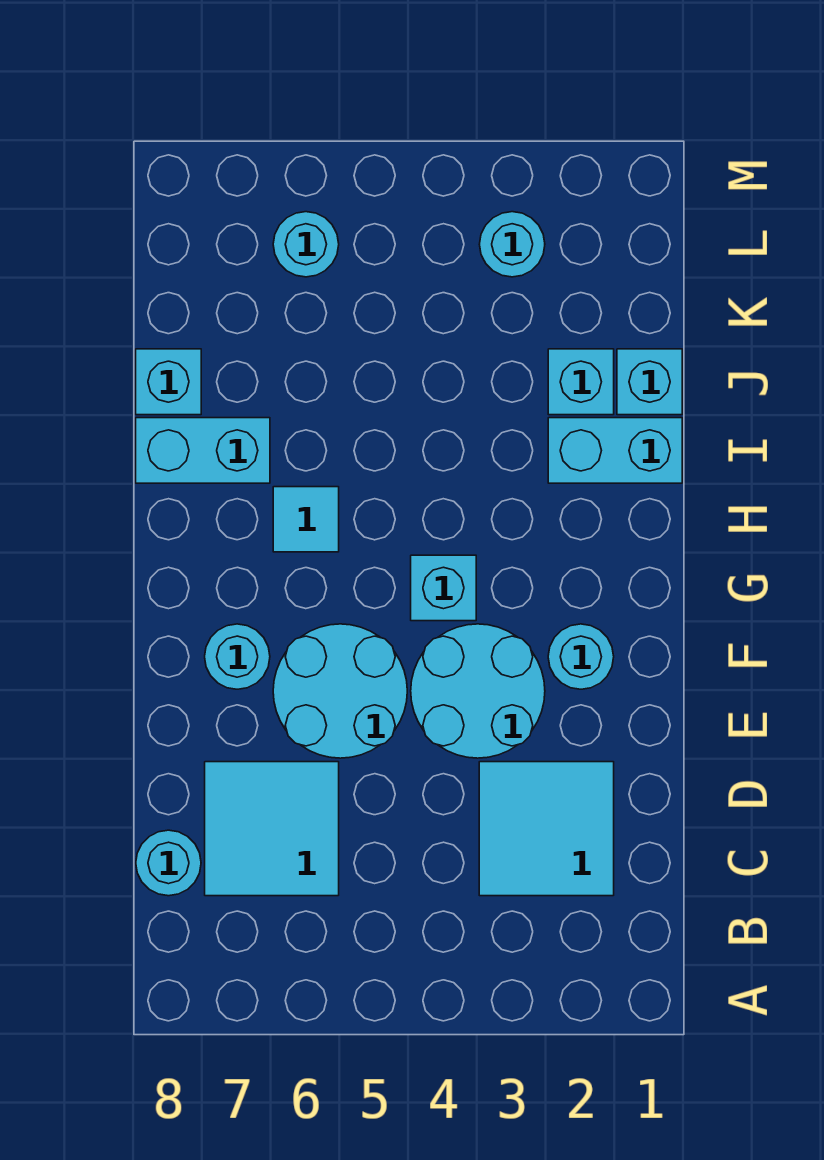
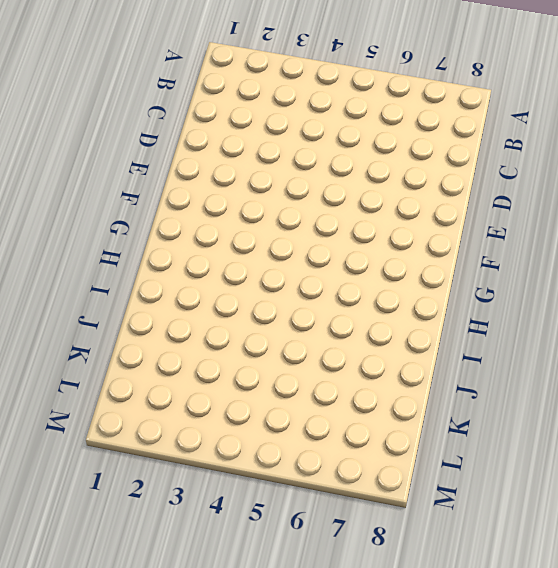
none -> cyan tile C2:D3 level 1
none -> cyan tile C6:D7 level 1
none -> cyan round brick C8 level 1

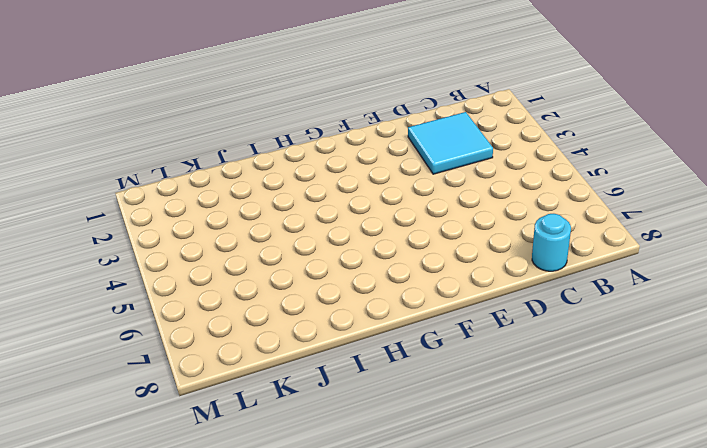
none -> cyan tile C6:D7 level 1
none -> cyan round brick E3:F4 level 1
none -> cyan round brick E5:F6 level 1

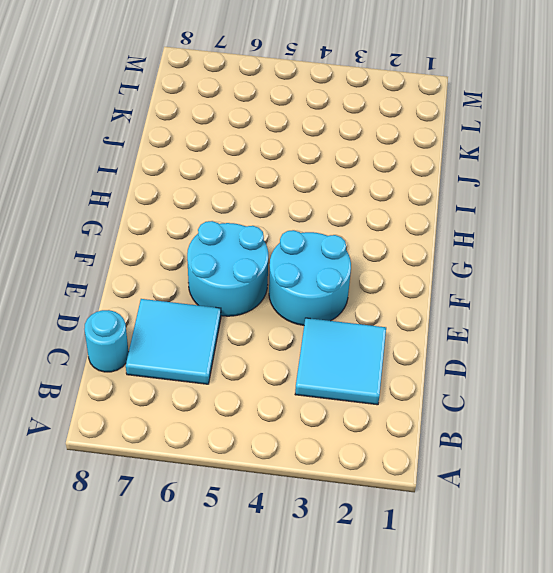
none -> cyan round brick F2 level 1
none -> cyan round brick F7 level 1
none -> cyan brick G4 level 1

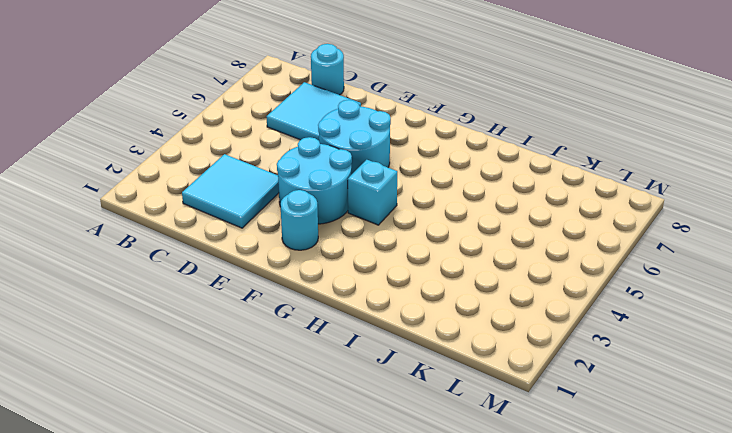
none -> cyan round brick F7 level 1
none -> cyan tile H6 level 1
none -> cyan brick I1:I2 level 1

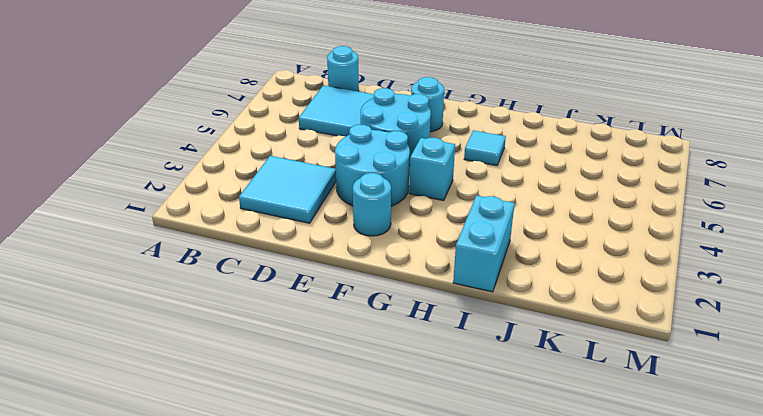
none -> cyan brick I7:I8 level 1
none -> cyan brick J1 level 1
none -> cyan brick J2 level 1

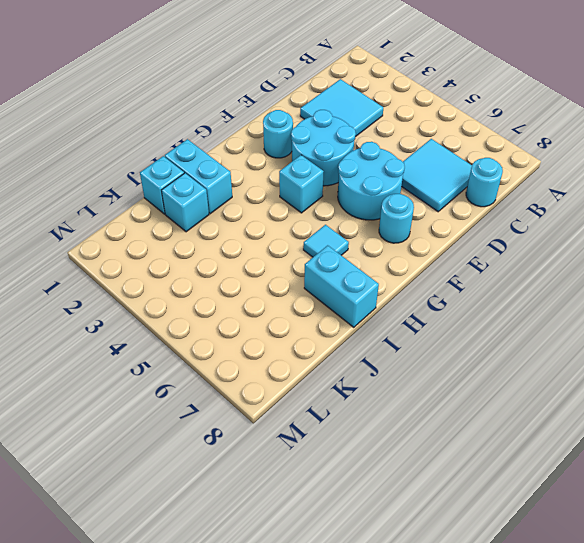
none -> cyan brick J8 level 1
none -> cyan round brick L3 level 1
none -> cyan round brick L6 level 1

